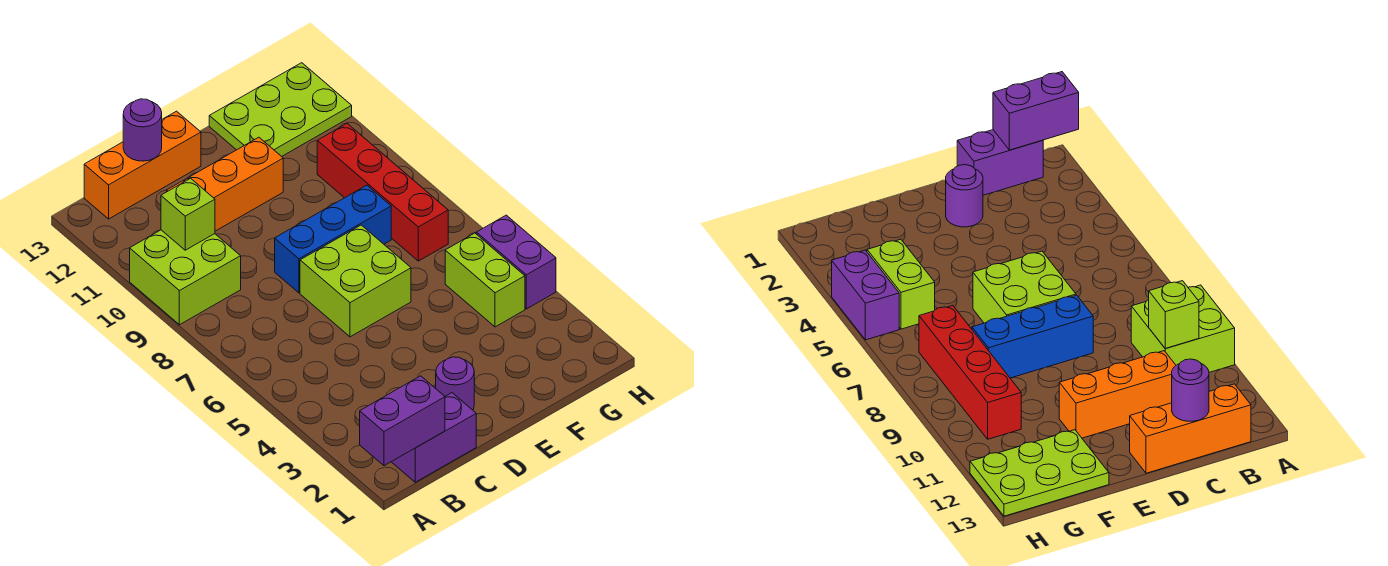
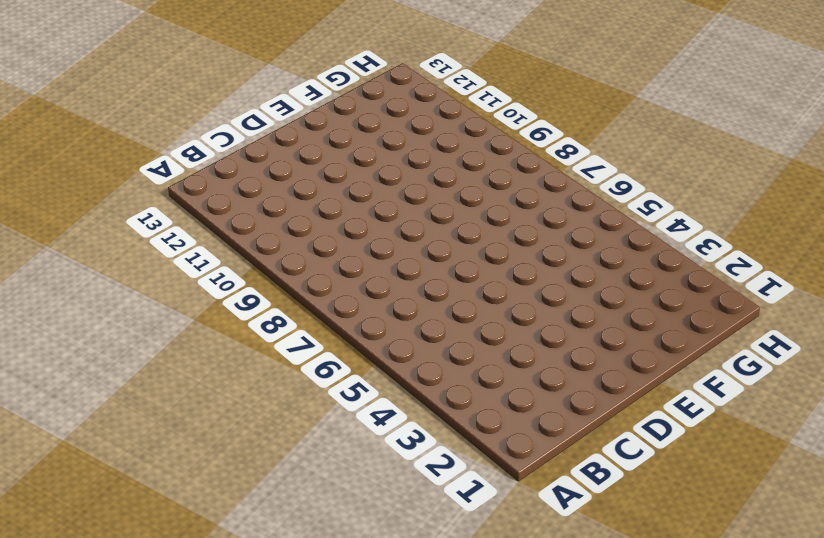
none -> lime brick A9:B10 level 1
none -> purple brick B1:C1 level 1
none -> orange brick B13:D13 level 1

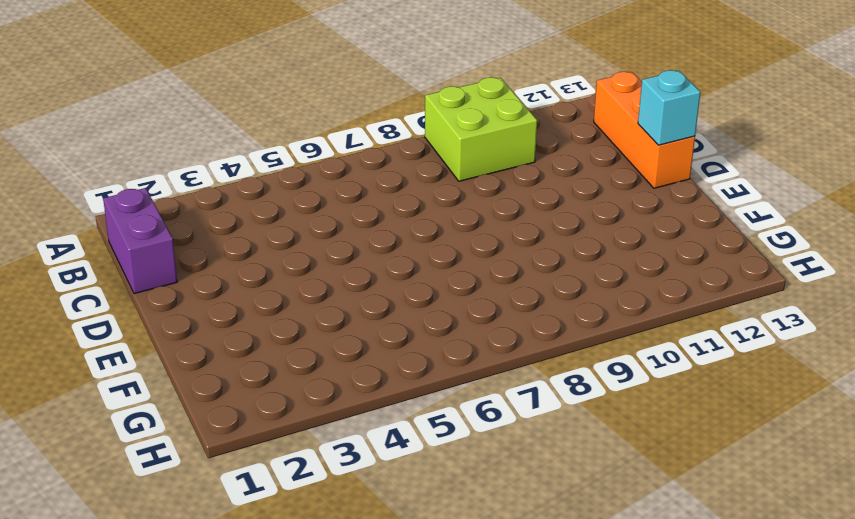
cyan brick D13 level 2 -> none
none -> orange brick C11:E11 level 1
none -> purple round brick D2 level 1
none -> lime brick D6:E7 level 1

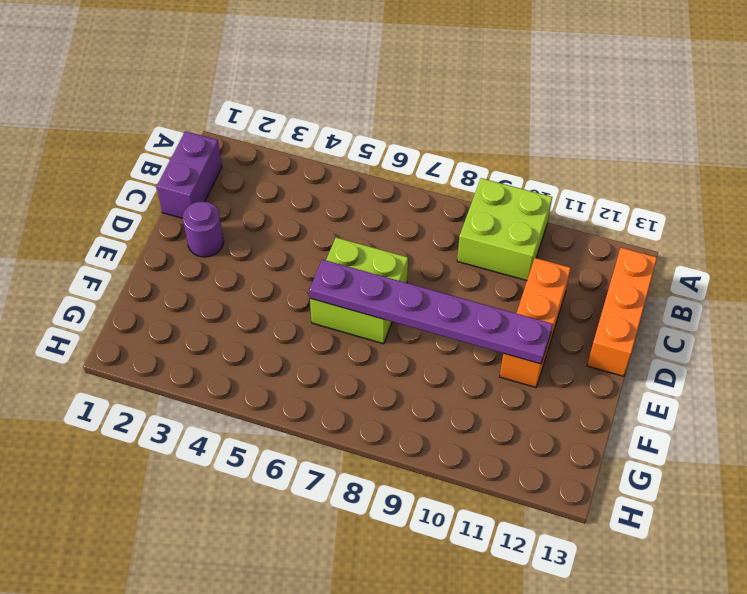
purple plate E6:E11 level 2 -> none
none -> blue brick D8:F8 level 1
none -> lime plate F12:H13 level 1
none -> lime brick G4:G5 level 1

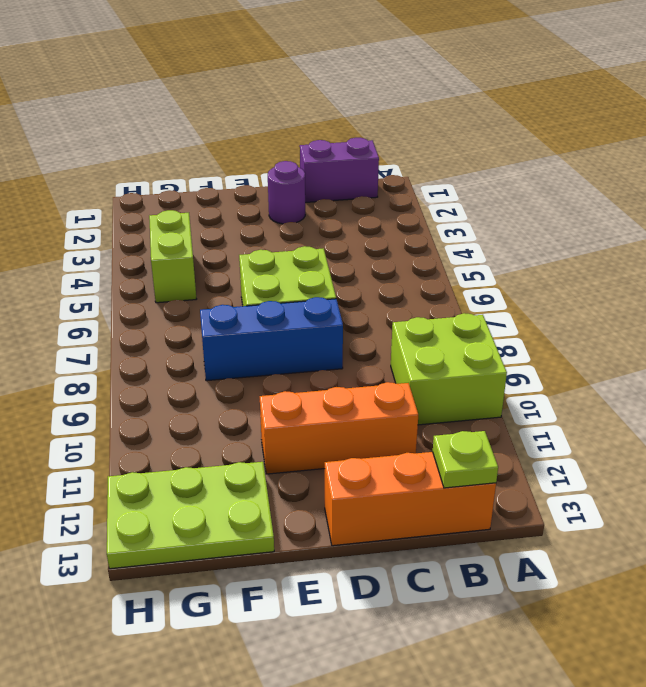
lime plate B13 level 2 -> none
none -> red brick G7:G10 level 1
none -> purple brick H4:H5 level 1
none -> purple brick A1:B1 level 2

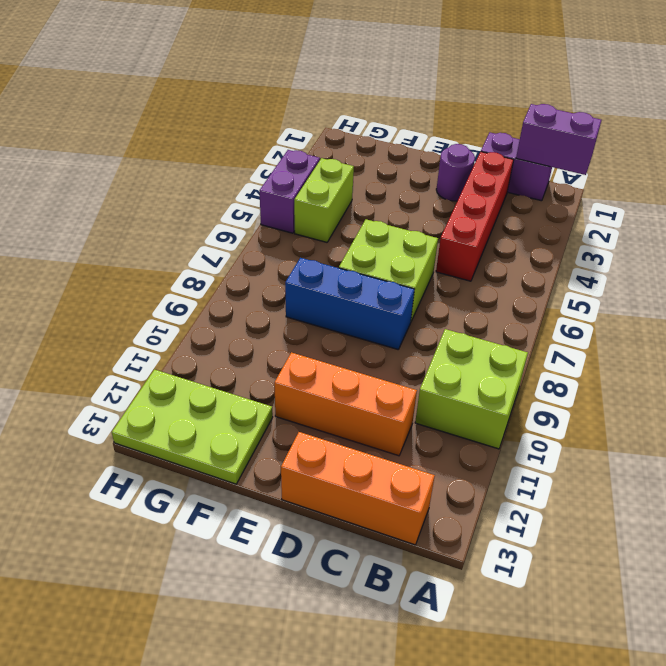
red brick C2:C5 level 1 -> red brick G7:G10 level 1
none -> lime brick B10 level 2
none -> purple round brick C13 level 2

